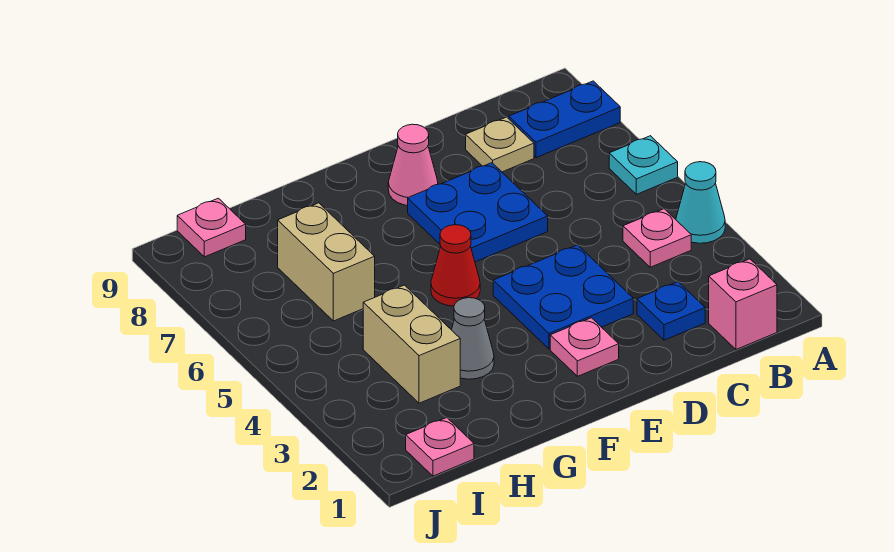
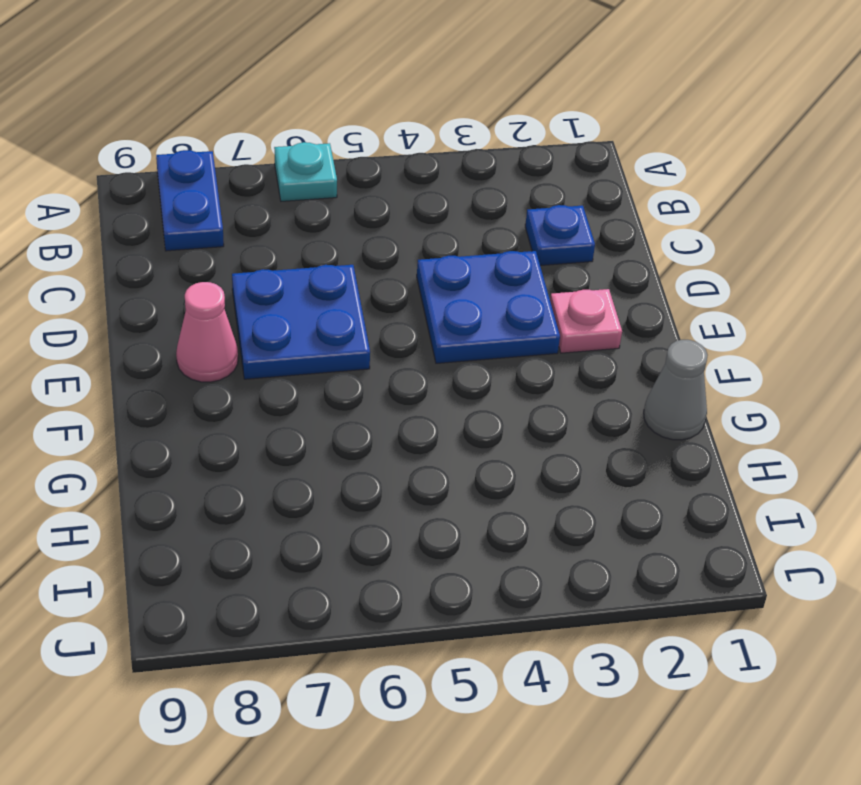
grey cone G1 level 1 -> grey cone G3 level 1
none -> cyan cone A4 level 1
none -> pink brick B1 level 1
none -> pink plate B4 level 1

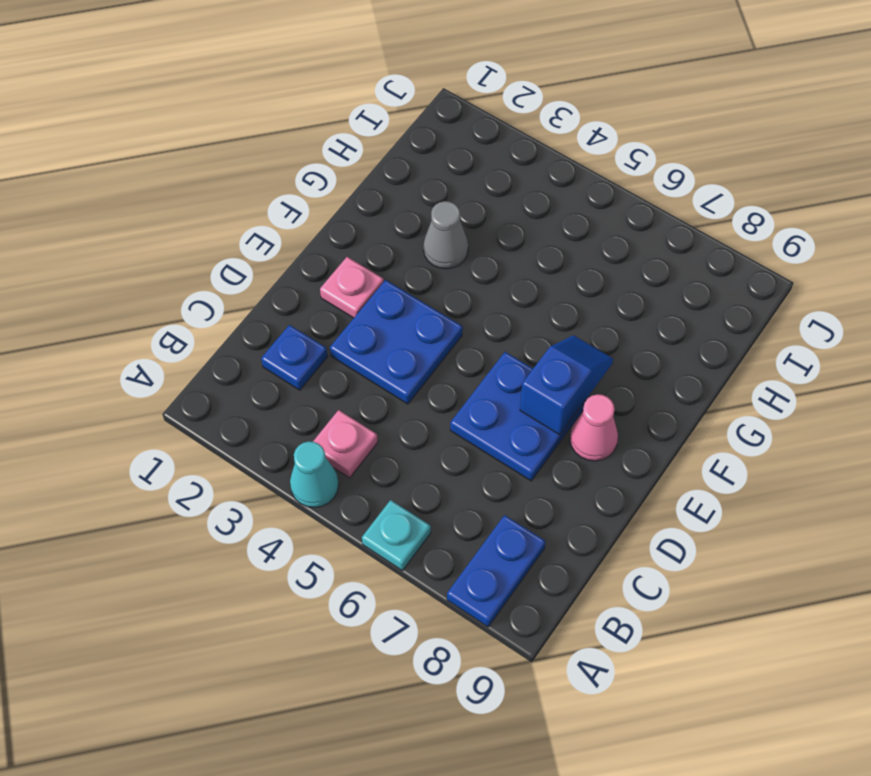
blue slope E7:F7 level 2 top E -> none
none -> pink brick B1 level 1
none -> tan plate C8 level 1
none -> red cone F5 level 1

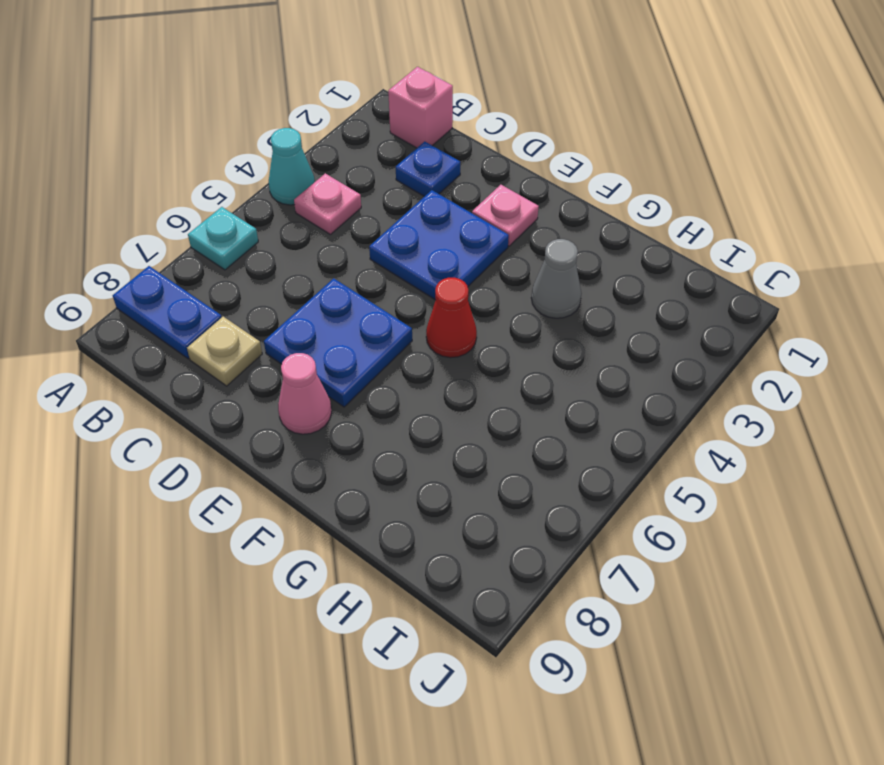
none -> tan brick H3:H4 level 1
none -> tan brick H6:H7 level 1
none -> pink plate I1 level 1

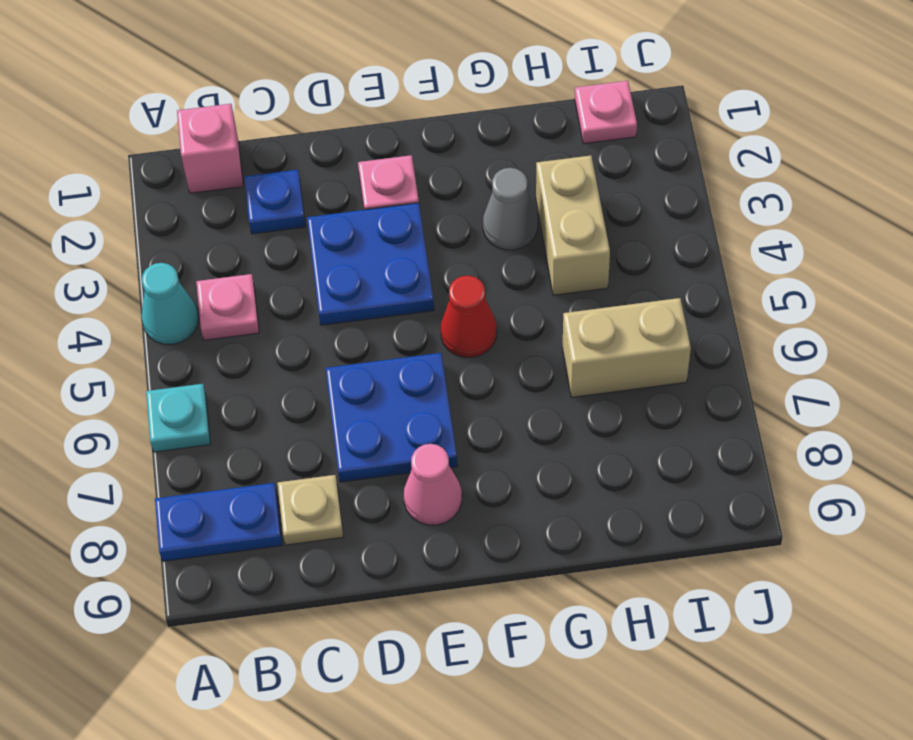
tan brick H6:I6 level 1 -> tan brick H6:H7 level 1
none -> pink plate I9 level 1

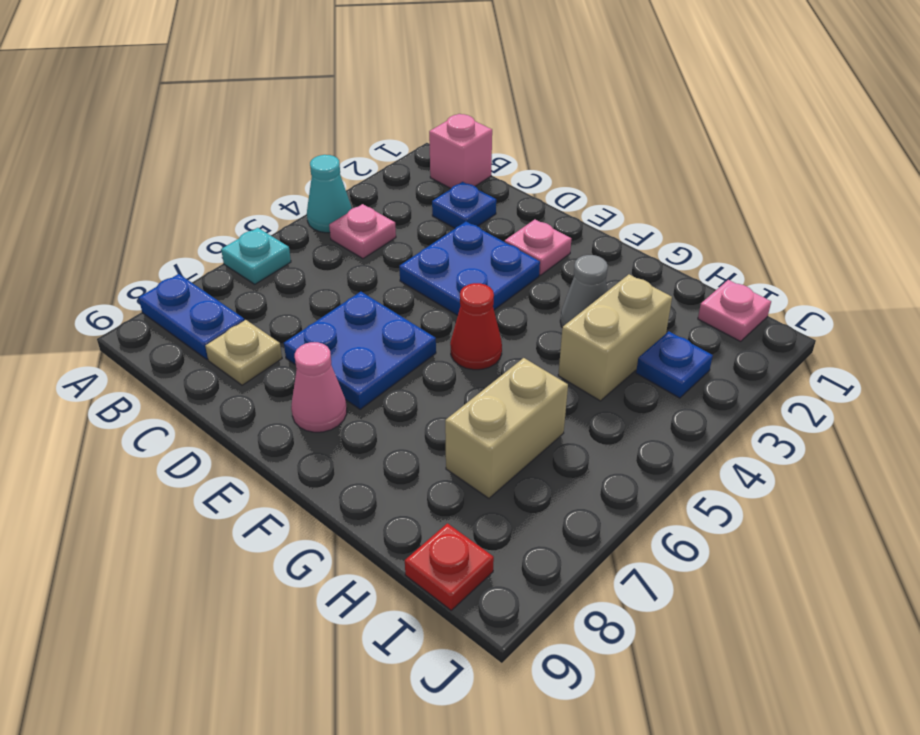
blue plate I3 level 1 -> none
red plate I9 level 1 -> pink plate I9 level 1

